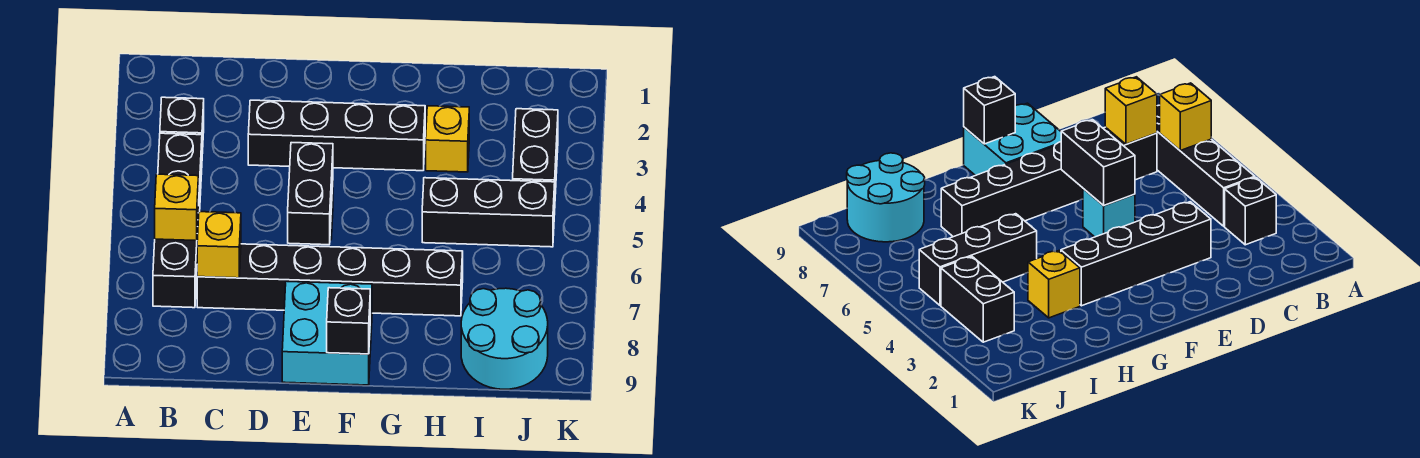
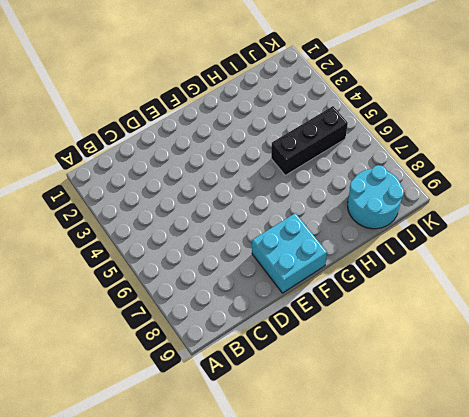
none -> black brick B3 level 1
none -> black brick B4:B7 level 1
none -> black brick C7:H7 level 1

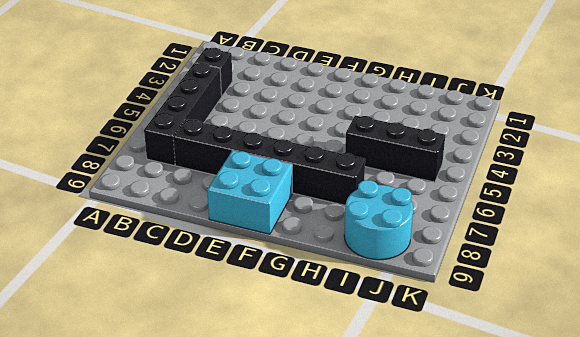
none -> black brick D3:G3 level 1
none -> cyan brick E5 level 1
none -> yellow brick H3 level 1

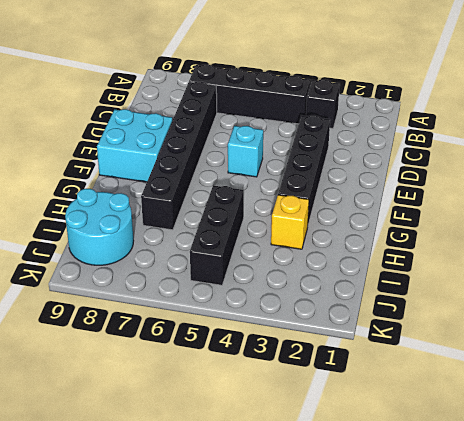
none -> black brick J3:J4 level 1
none -> yellow brick B6 level 2
none -> yellow brick C7 level 2

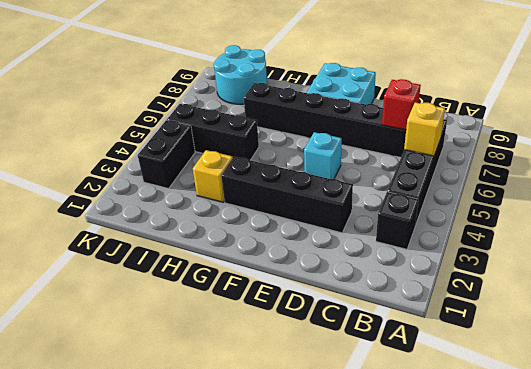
red brick C7 level 2 -> yellow brick C7 level 2
none -> black brick E5:E6 level 2
none -> black brick F9 level 2

